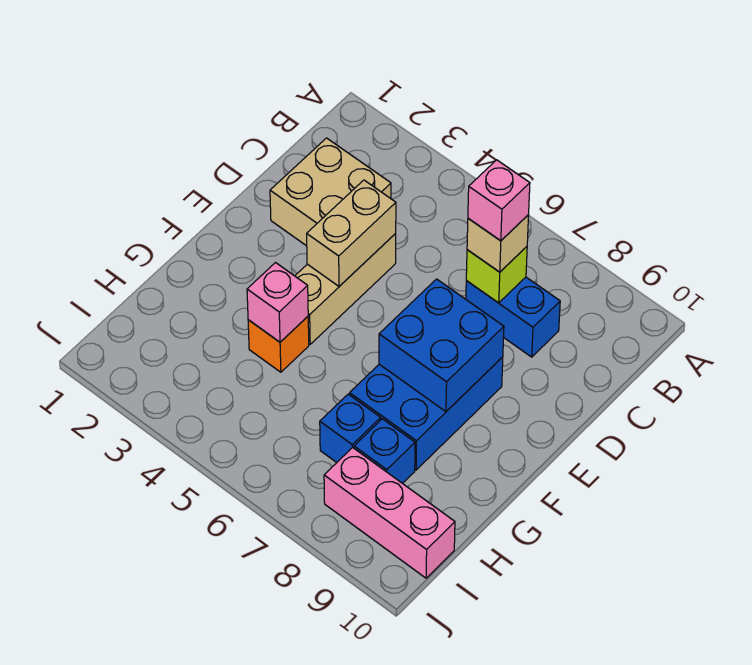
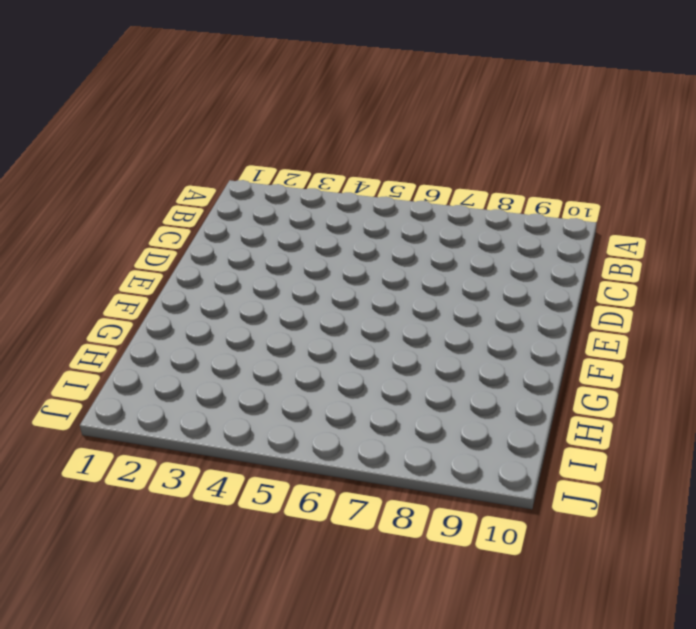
none -> tan brick C2:D3 level 1
none -> blue brick C7:C8 level 1
none -> tan brick D4:F4 level 1

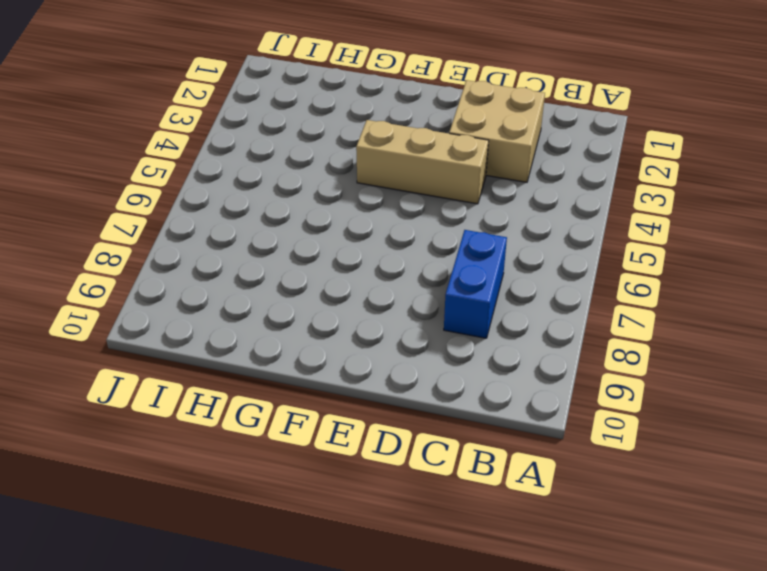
none -> blue brick E7:G8 level 1
none -> orange brick G4 level 1
none -> blue brick H7 level 1

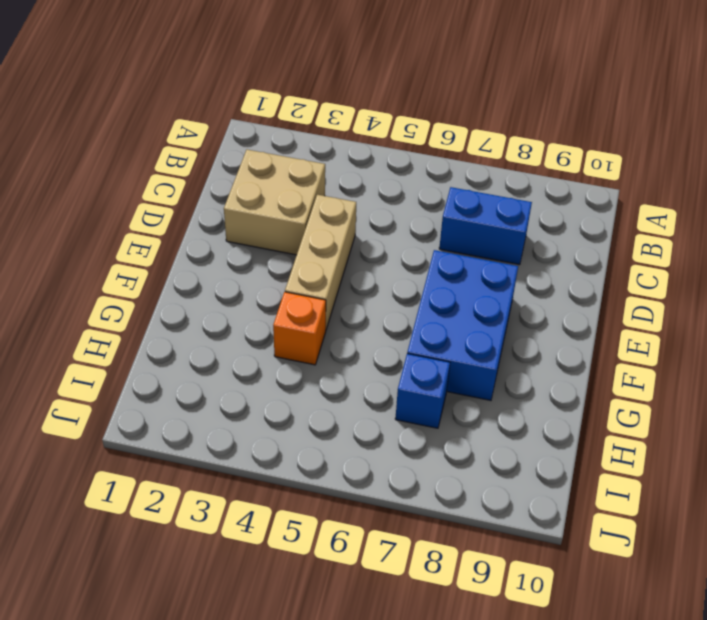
none -> blue brick H8 level 1
none -> pink brick I8:I10 level 1
none -> lime brick C7 level 2

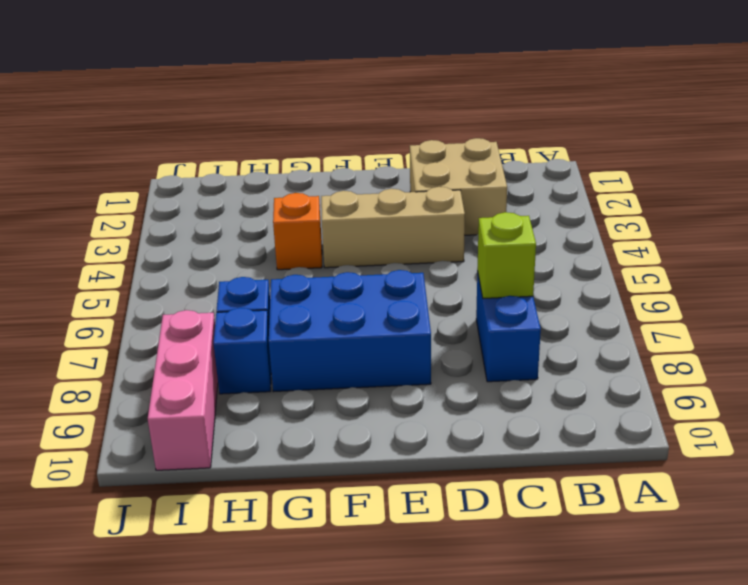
none -> tan brick D4:E4 level 2
none -> blue brick E7:F8 level 2
none -> pink brick G4 level 2

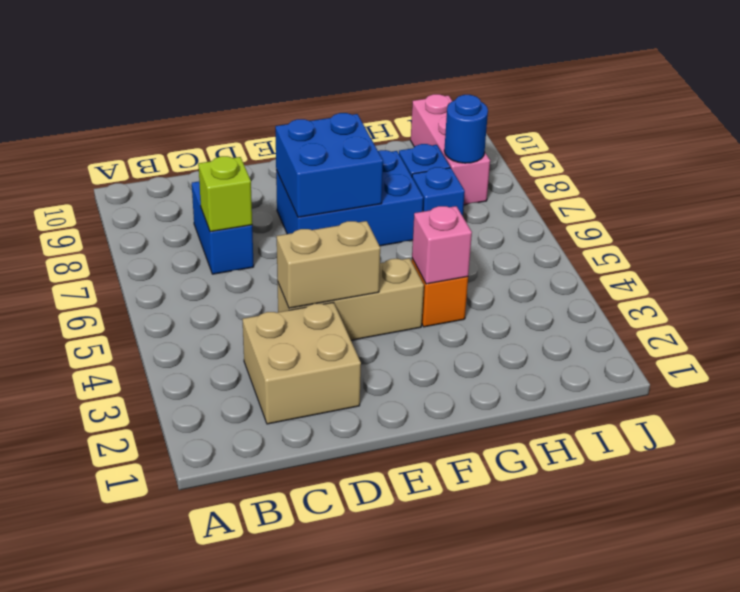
blue round brick I8 level 2 -> none
none -> tan brick C7 level 3
none -> pink brick C7 level 4

